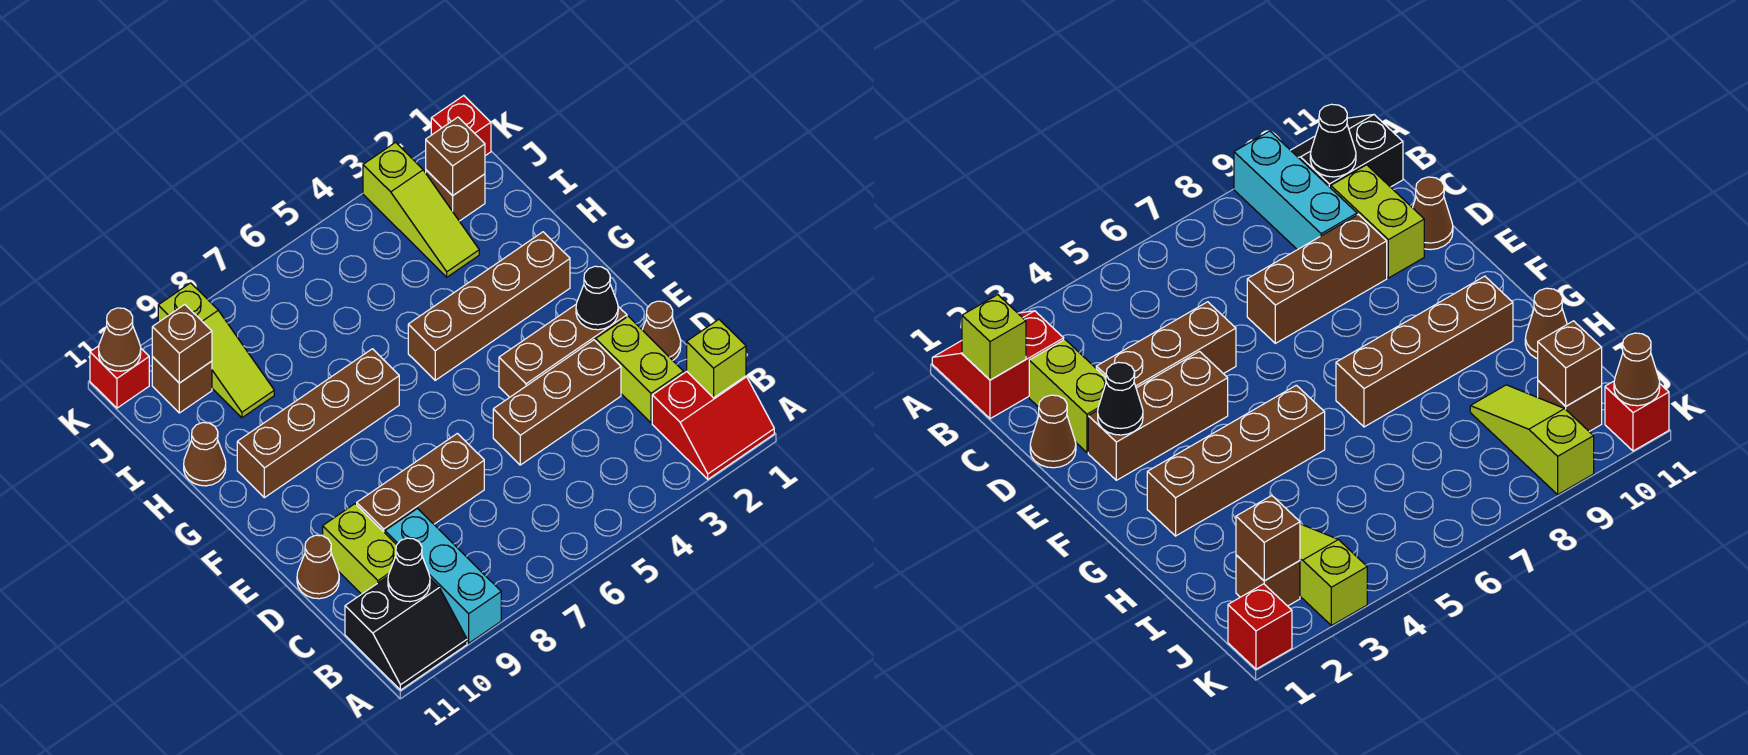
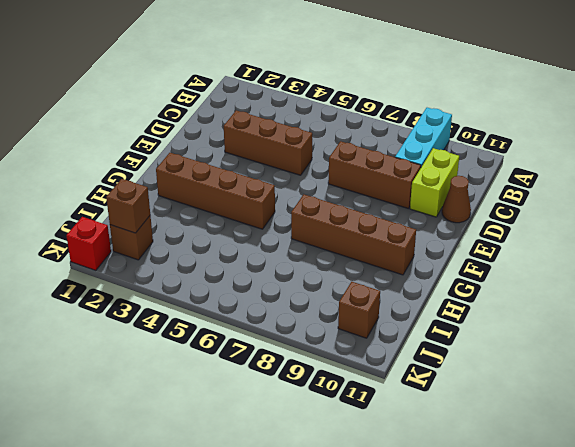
none -> red slope A1:B2 level 1 top B
none -> black slope A10:B11 level 1 top B
none -> lime brick C2:D2 level 1

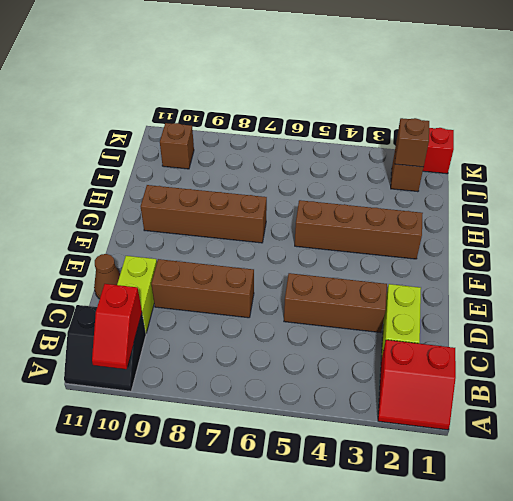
red slope A10:B10 level 2 top B -> black cone B10 level 2
none -> cyan brick A9:C9 level 1
none -> brown cone D1 level 1
none -> brown brick E2:E4 level 1

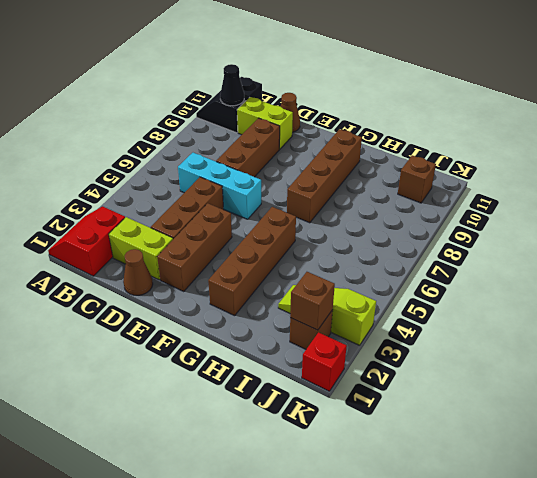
cyan brick C6:E6 level 1 -> cyan brick A9:C9 level 1
none -> brown cone H11 level 1
none -> lime slope I9:K9 level 1 top K
none -> red brick K11 level 1

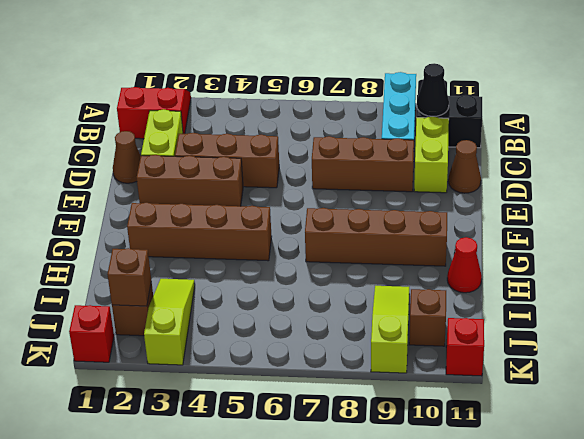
red cone H11 level 1 -> brown cone H11 level 1
none -> lime brick B1 level 2
none -> black cone E2 level 2
none -> brown brick J10 level 2

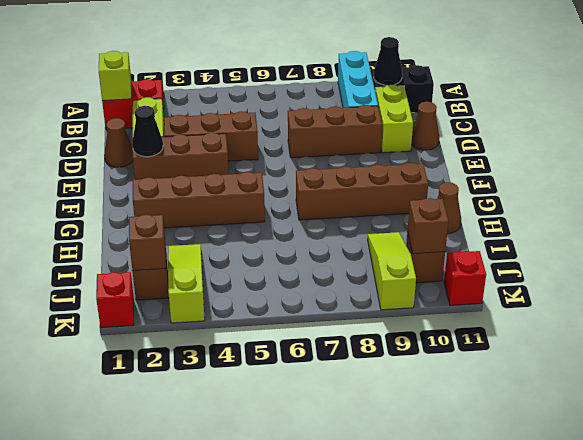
none -> brown cone K11 level 2

